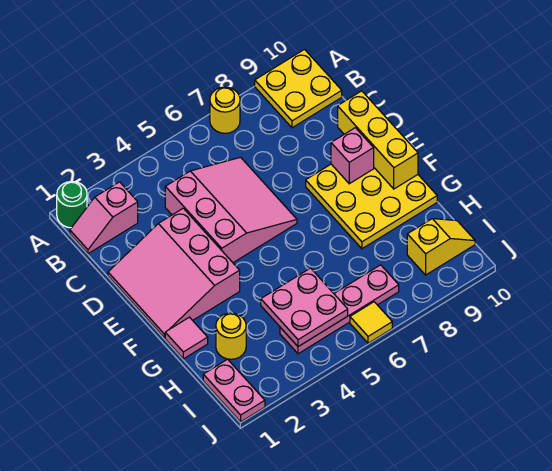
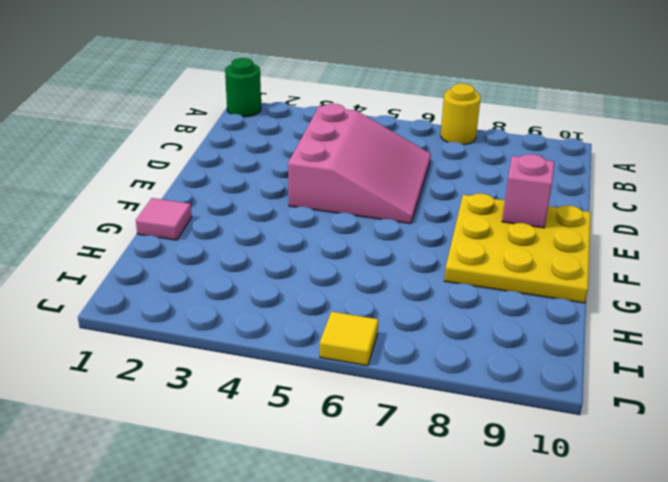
none -> yellow plate A9:B10 level 1
none -> pink slope B1:B2 level 1 top 2
none -> pink slope D1:F3 level 1 top 3

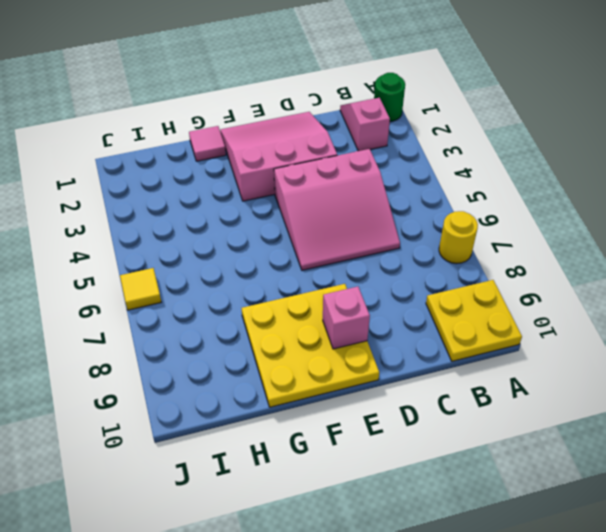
none -> yellow round brick H2 level 1
none -> pink plate I1:J1 level 1
none -> pink plate I4:I7 level 1

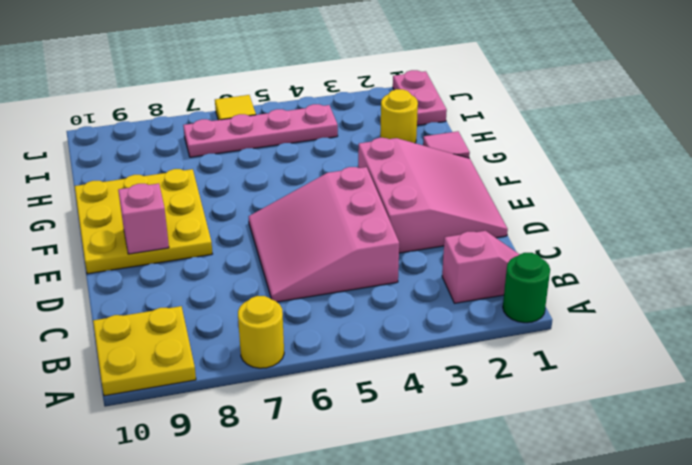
none -> yellow slope I9:I10 level 1 top 9
none -> yellow brick D10:F10 level 2
none -> pink plate H4:I5 level 2

